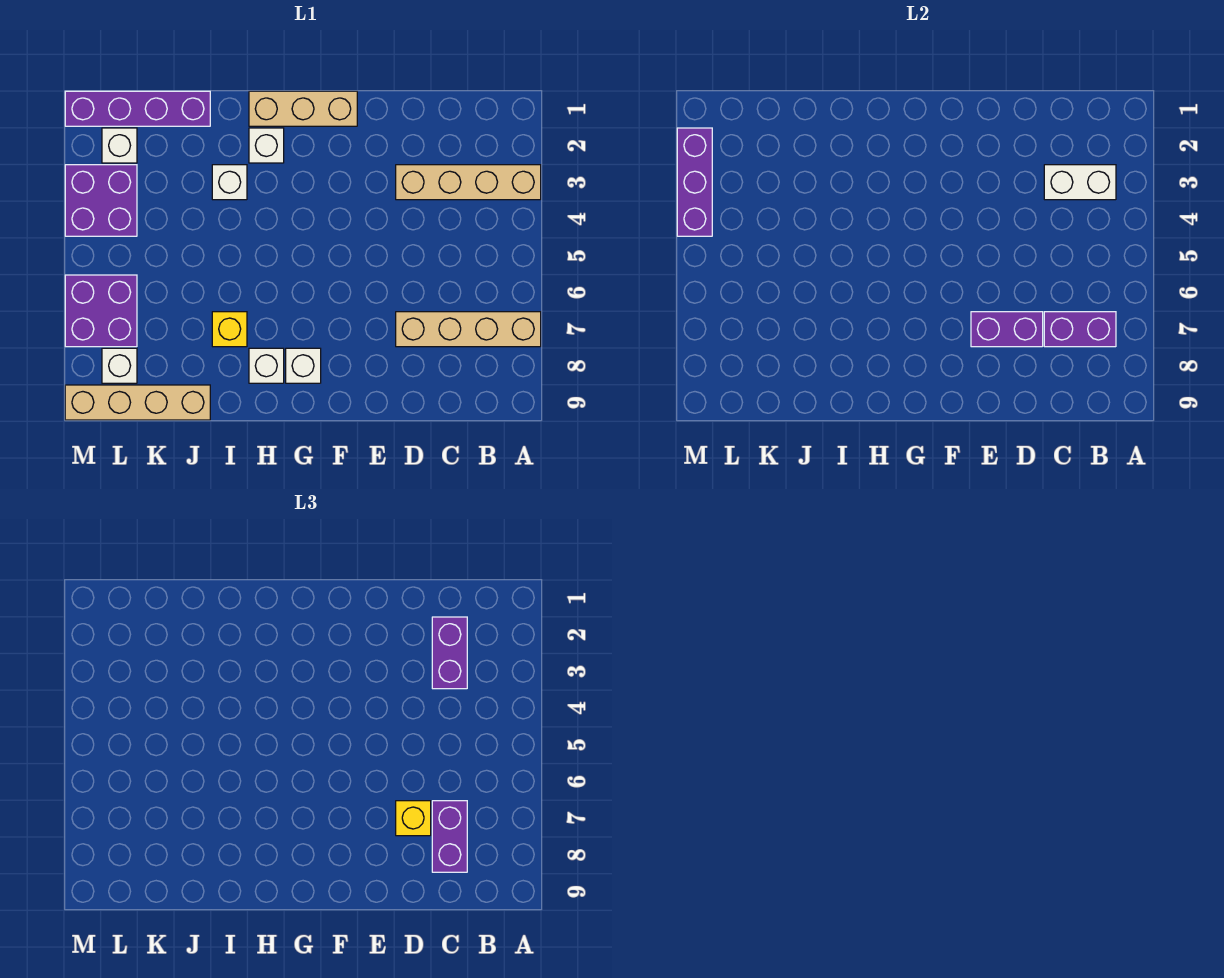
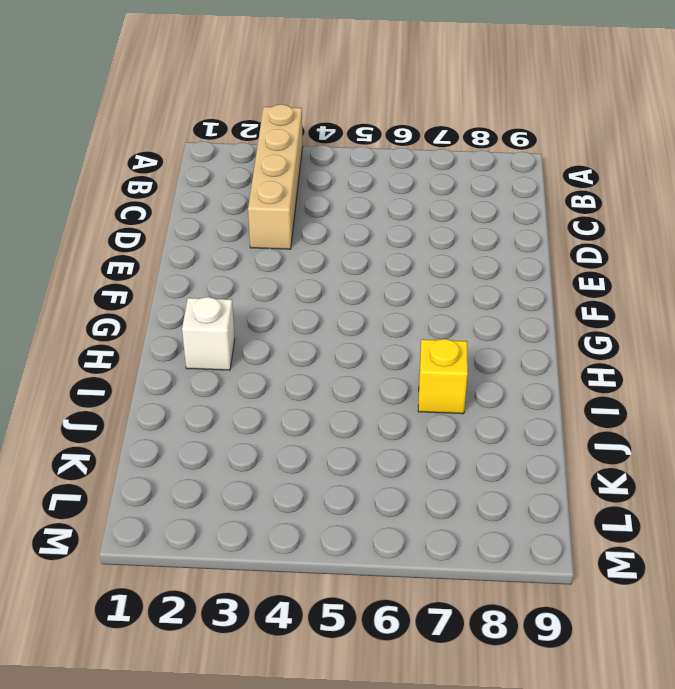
none -> tan brick A7:D7 level 1
none -> tan brick F1:H1 level 1
none -> white brick G8 level 1

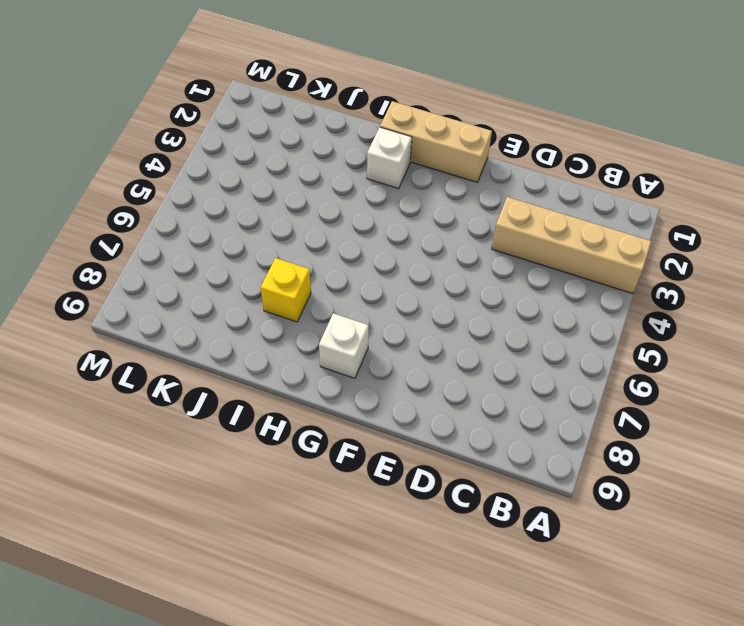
none -> tan brick A7:D7 level 1
none -> white brick H8 level 1
none -> white brick I3 level 1

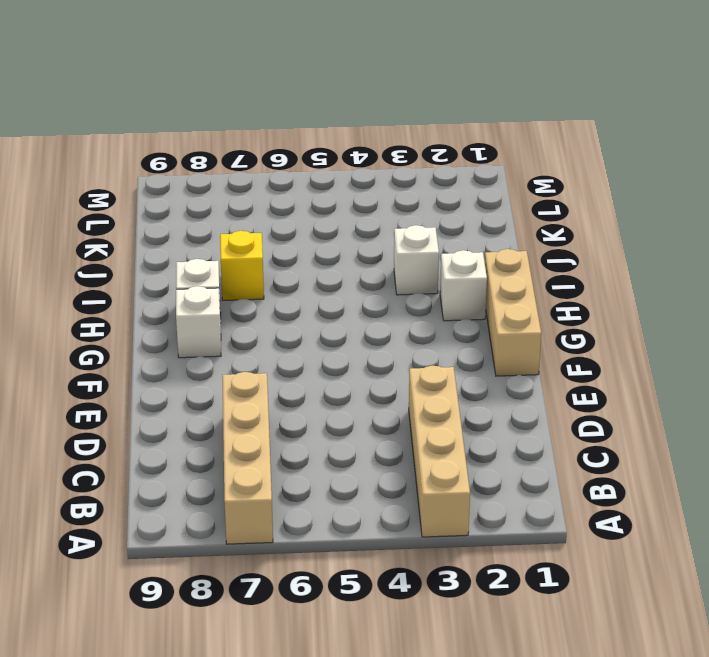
none -> purple brick J1:M1 level 1
none -> tan brick J9:M9 level 1
none -> white brick L2 level 1

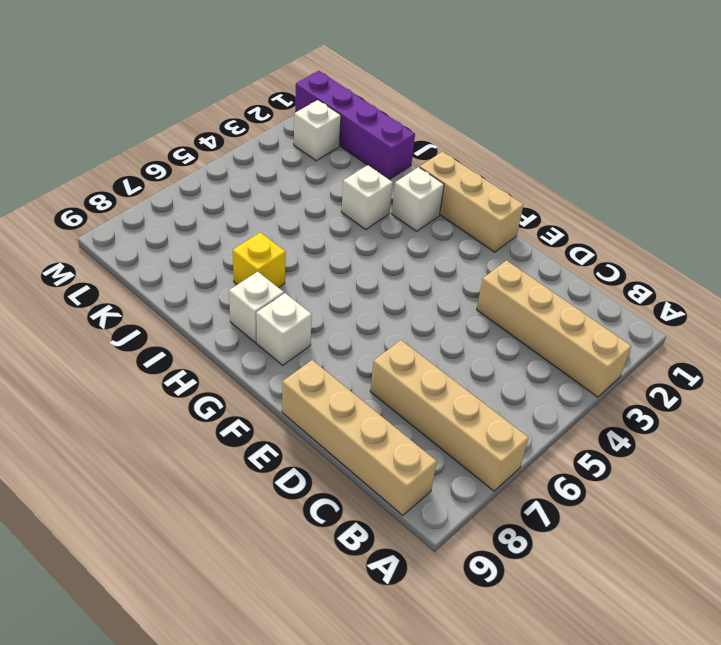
tan brick B9:E9 level 1 -> tan brick J9:M9 level 1
none -> purple brick L3:M4 level 1
none -> purple brick L6:M7 level 1
none -> white brick L8 level 1

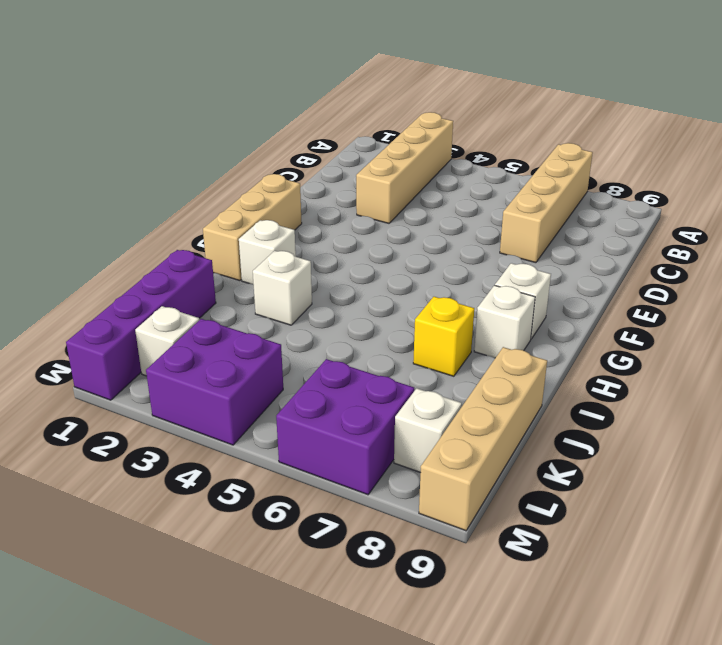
none -> white brick B3:C3 level 2
none -> purple brick B7:C7 level 2
none -> purple brick D7:E7 level 2

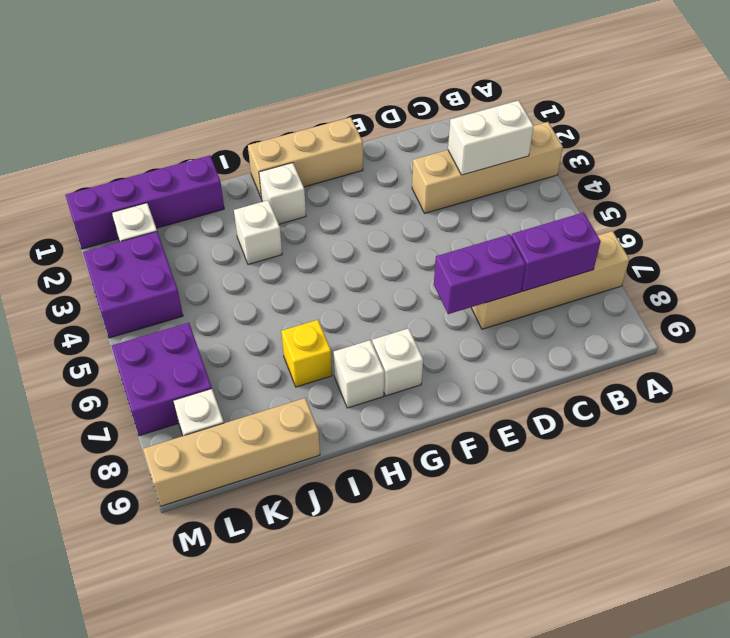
none -> purple brick M2:M4 level 2
none -> purple brick C2:C3 level 3
none -> purple brick C7:C8 level 3

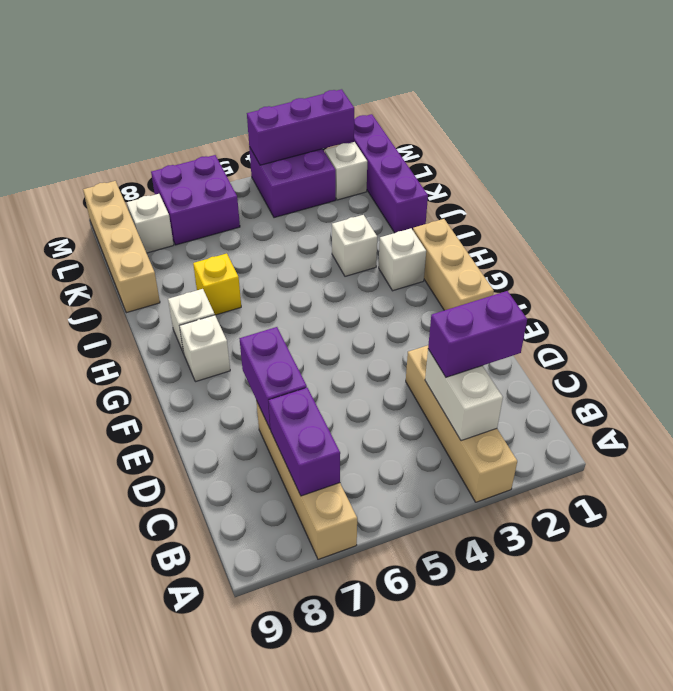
none -> purple brick C7:C8 level 3
none -> yellow brick D7 level 3

